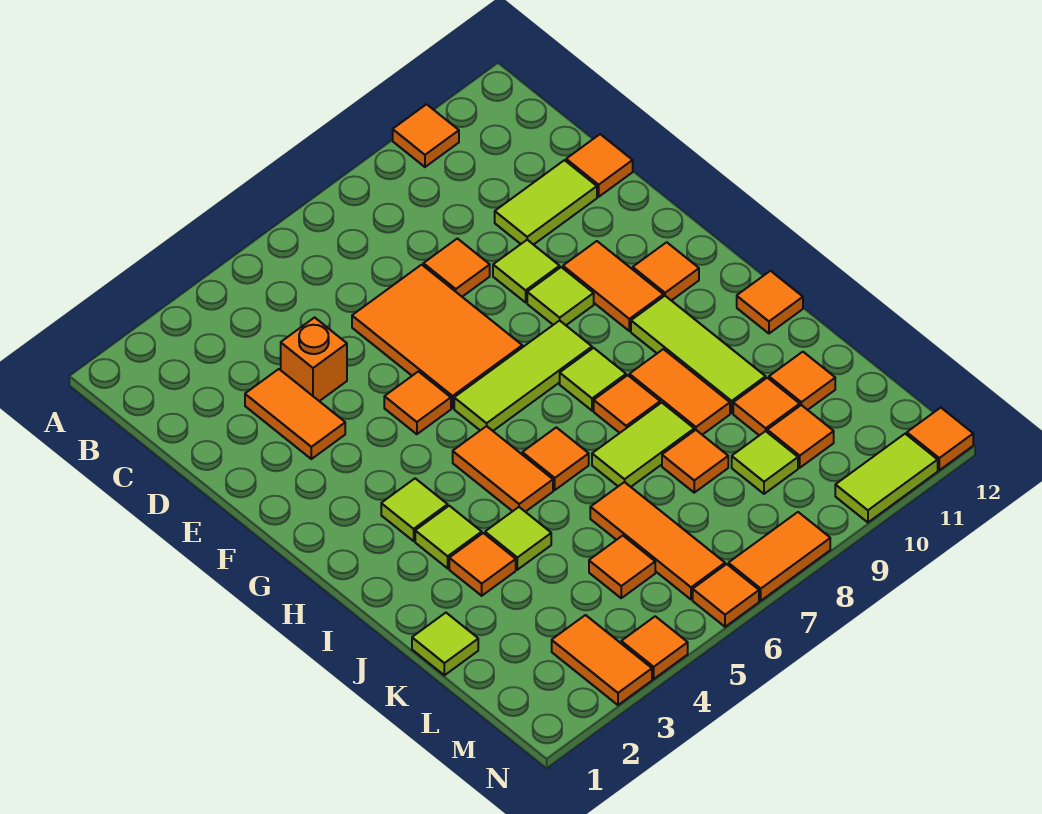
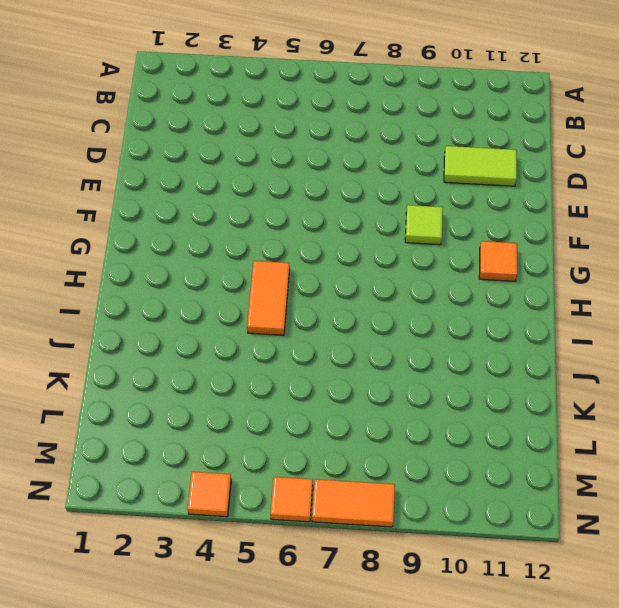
none -> orange tile A10 level 1
none -> orange tile D3:E3 level 1
none -> orange brick D4 level 1
none -> orange tile D6:F7 level 1

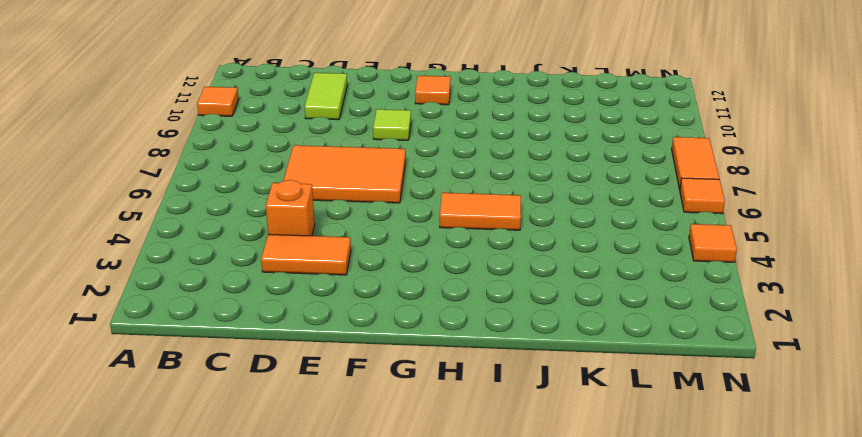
none -> orange tile D8 level 1
none -> orange tile D12 level 1
none -> lime tile E9 level 1
none -> orange tile F5 level 1

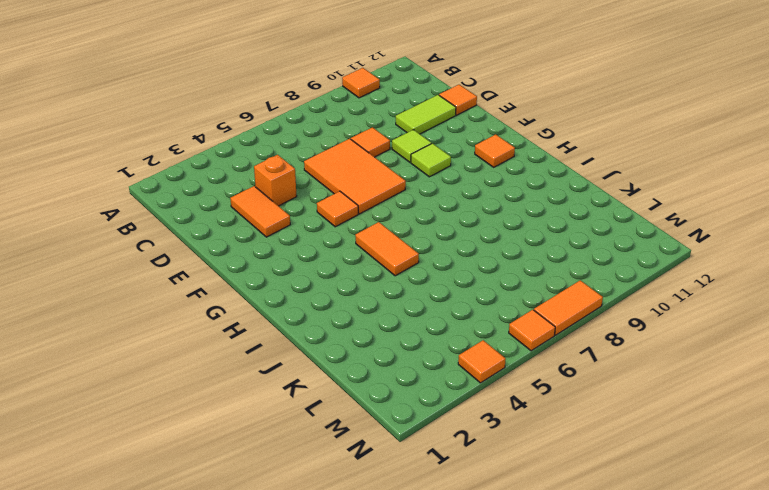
none -> orange tile F10:G10 level 1
none -> lime tile G6:G8 level 1
none -> lime tile H3 level 1
none -> lime tile H8 level 1

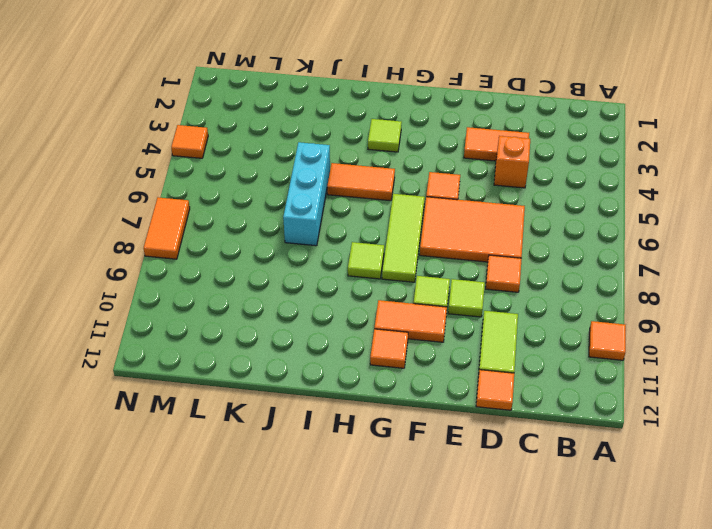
cyan brick J5:J7 level 1 -> lime tile J7:J8 level 1
none -> lime tile H10:J10 level 1
none -> lime tile I3 level 1
none -> orange tile I6 level 1
none -> orange tile I8 level 1

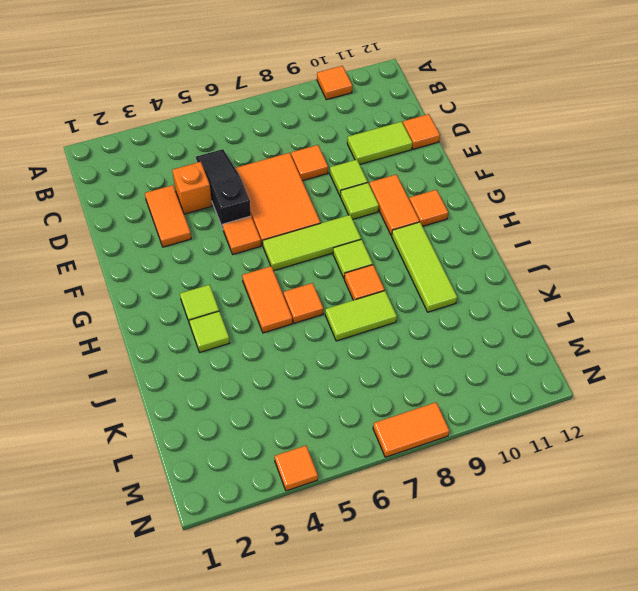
black slope C5:E5 level 1 top E -> none
none -> orange tile I9:J9 level 1
none -> orange tile I12 level 1
none -> orange tile J3 level 1
none -> lime tile J4 level 1

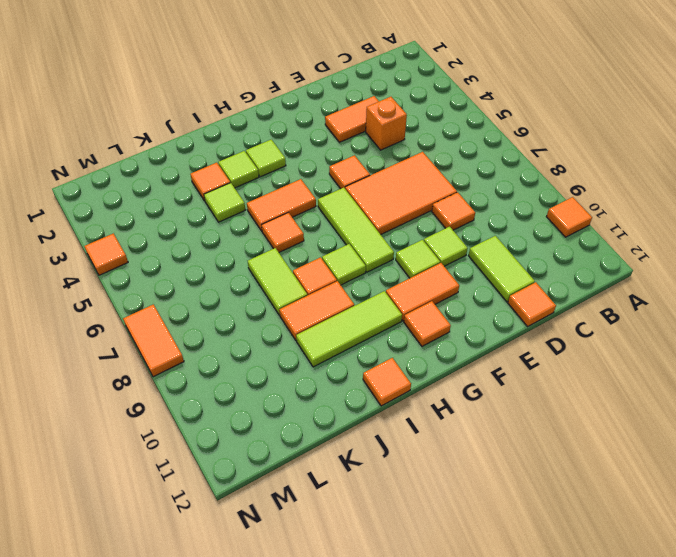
none -> lime tile K1 level 1
none -> orange tile K6:M6 level 1
none -> orange tile K8 level 1
none -> orange tile K10 level 1

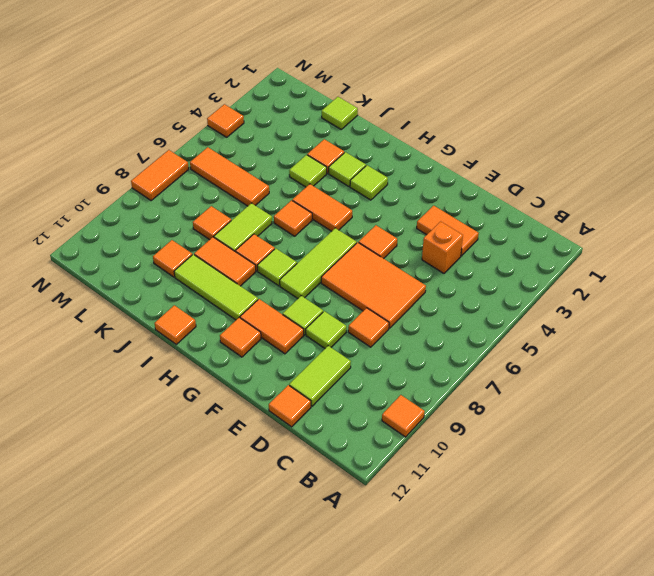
none -> orange tile K11 level 1
none -> orange tile L5 level 1
none -> lime tile L9 level 1
none -> orange tile L10 level 1

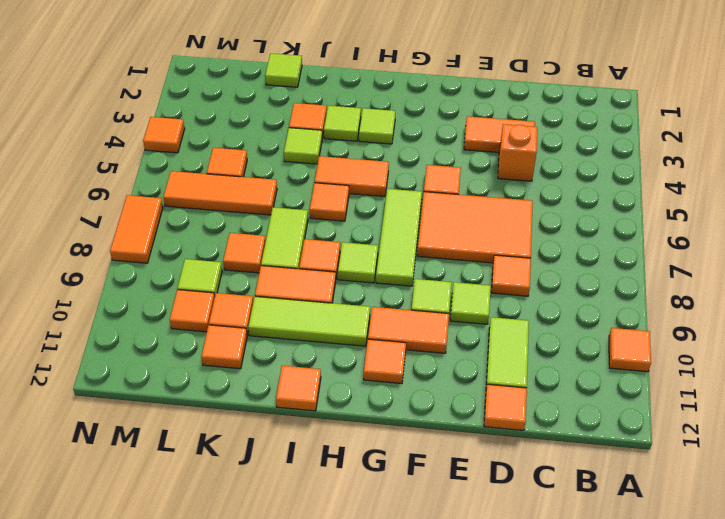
none -> orange tile M3:N3 level 1
none -> orange tile N6 level 1
none -> lime tile N10:N11 level 1
none -> orange tile N12 level 1

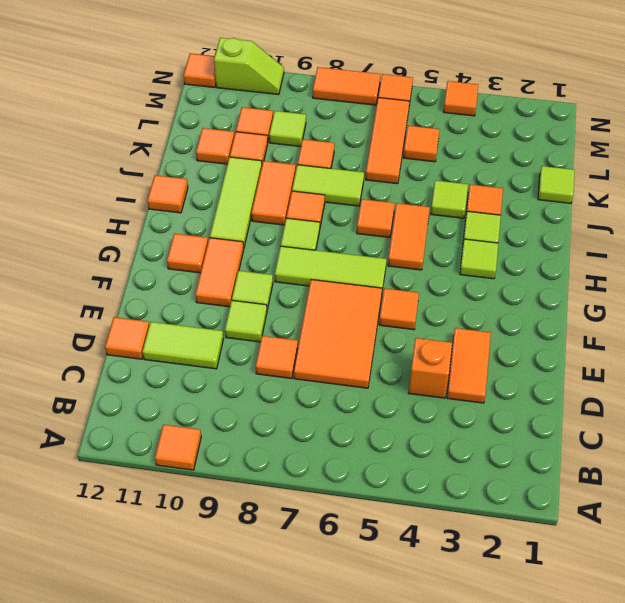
lime slope N10:N11 level 1 top 11 -> lime tile N10:N11 level 1
none -> orange tile M3:N3 level 1

